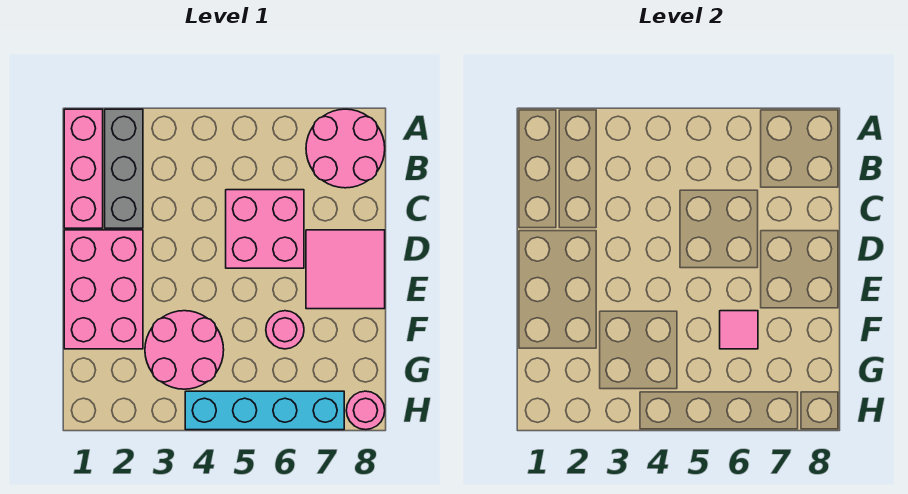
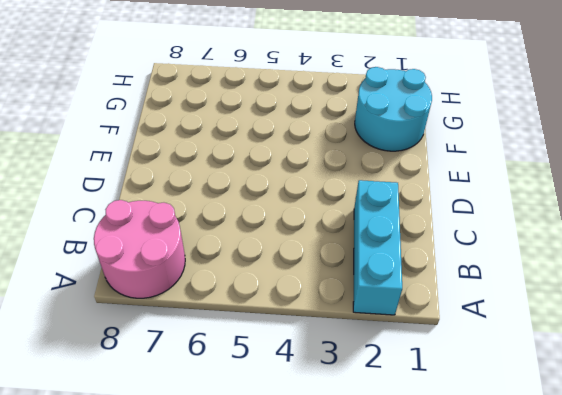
cyan brick A2:C2 level 1 -> grey brick A2:C2 level 1
cyan round brick F1:G2 level 1 -> pink brick D1:F2 level 1
none -> pink brick A1:C1 level 1
none -> pink brick C5:D6 level 1

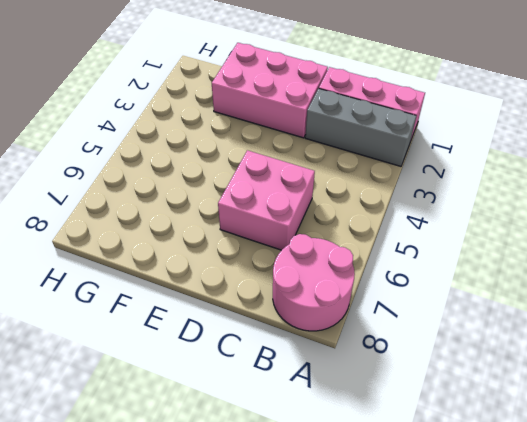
none -> pink tile D7:E8 level 1
none -> pink round brick F3:G4 level 1

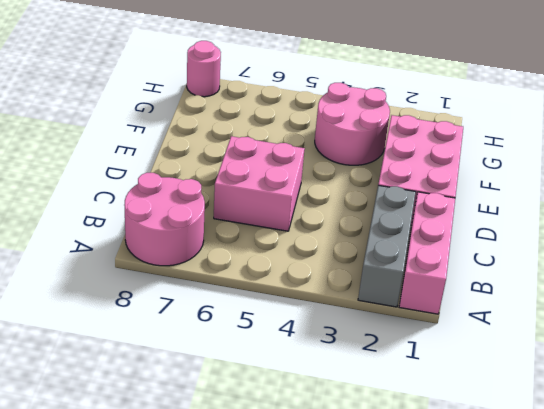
none -> pink tile D7:E8 level 1
none -> pink round brick F6 level 1

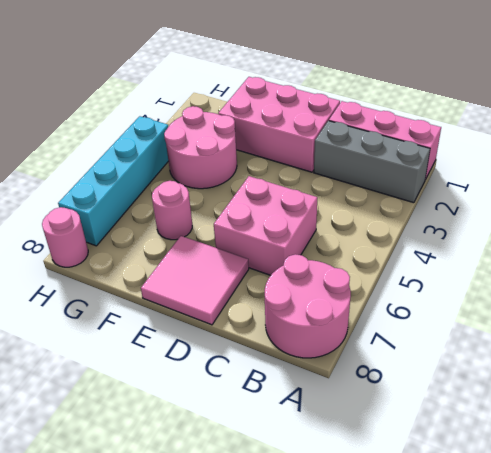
none -> pink tile F6 level 2

